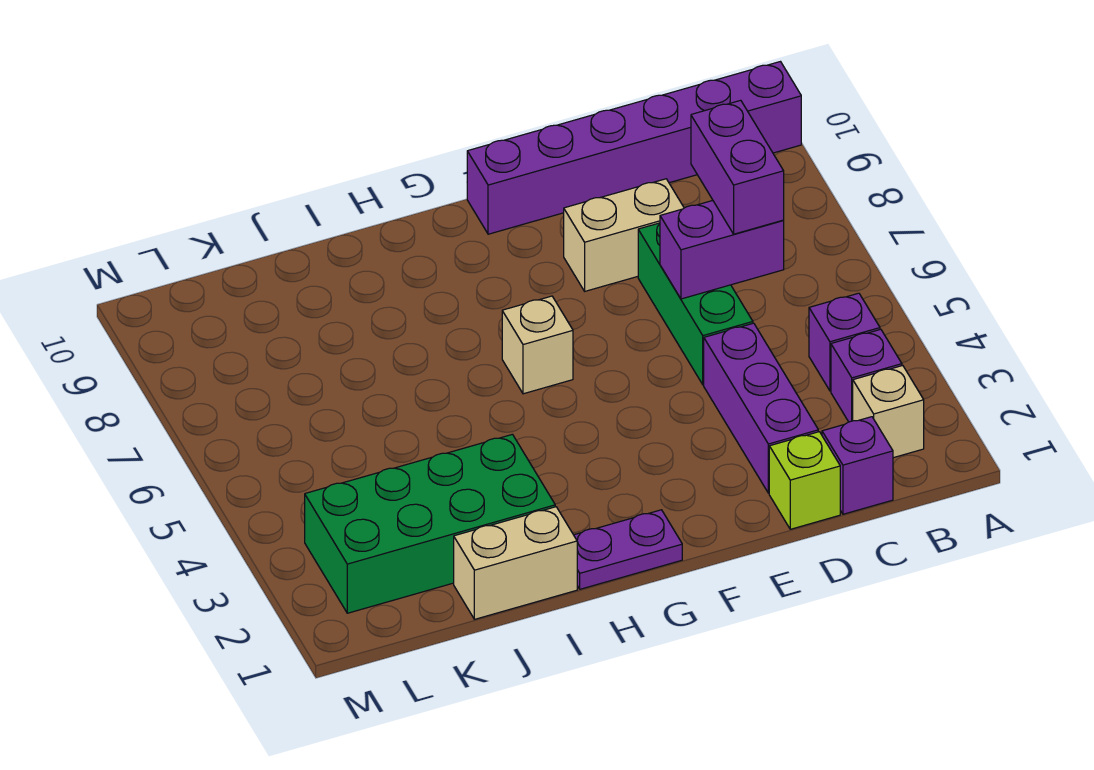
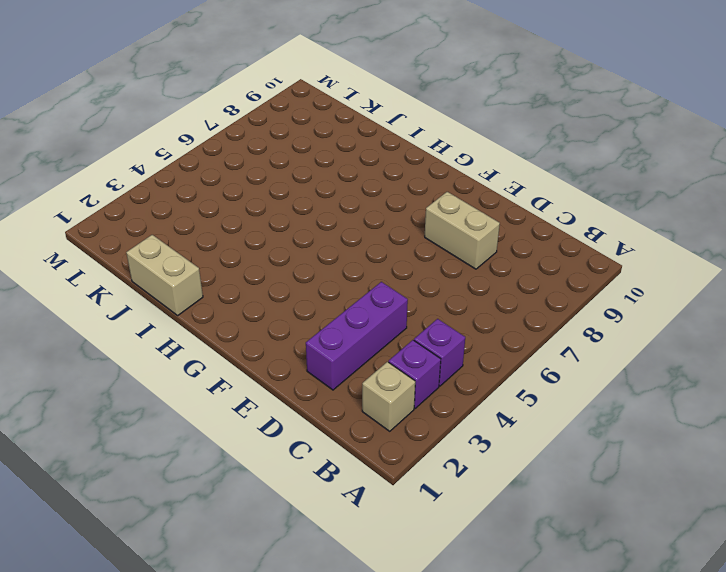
none -> purple brick A10:F10 level 1
none -> purple brick C1 level 1
none -> lime brick D1 level 1

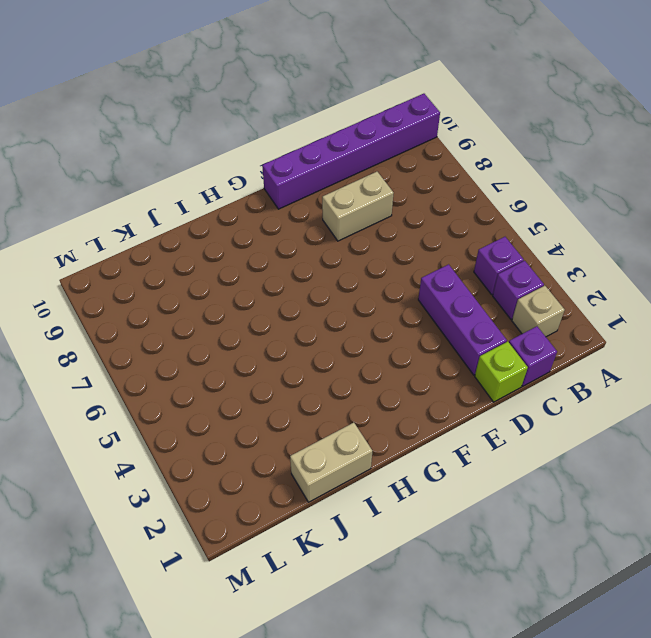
none -> green brick D5:D7 level 1
none -> purple plate G1:H1 level 1
none -> tan brick G6 level 1

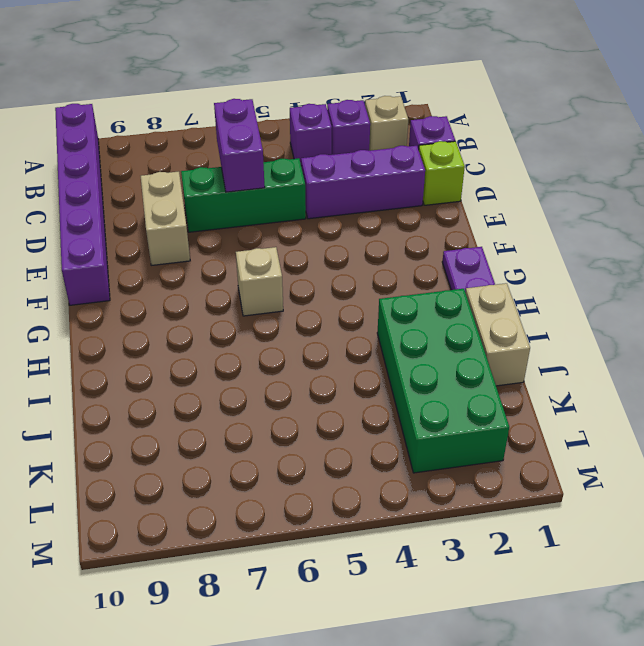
none -> purple brick C6:C7 level 3

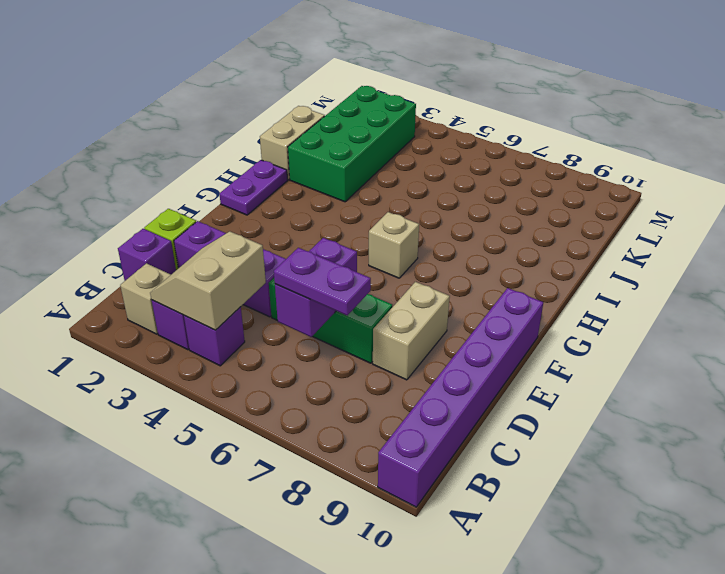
tan slope B3:C4 level 2 top 4 -> none
purple plate C6:C7 level 3 -> purple brick C6:C7 level 3

